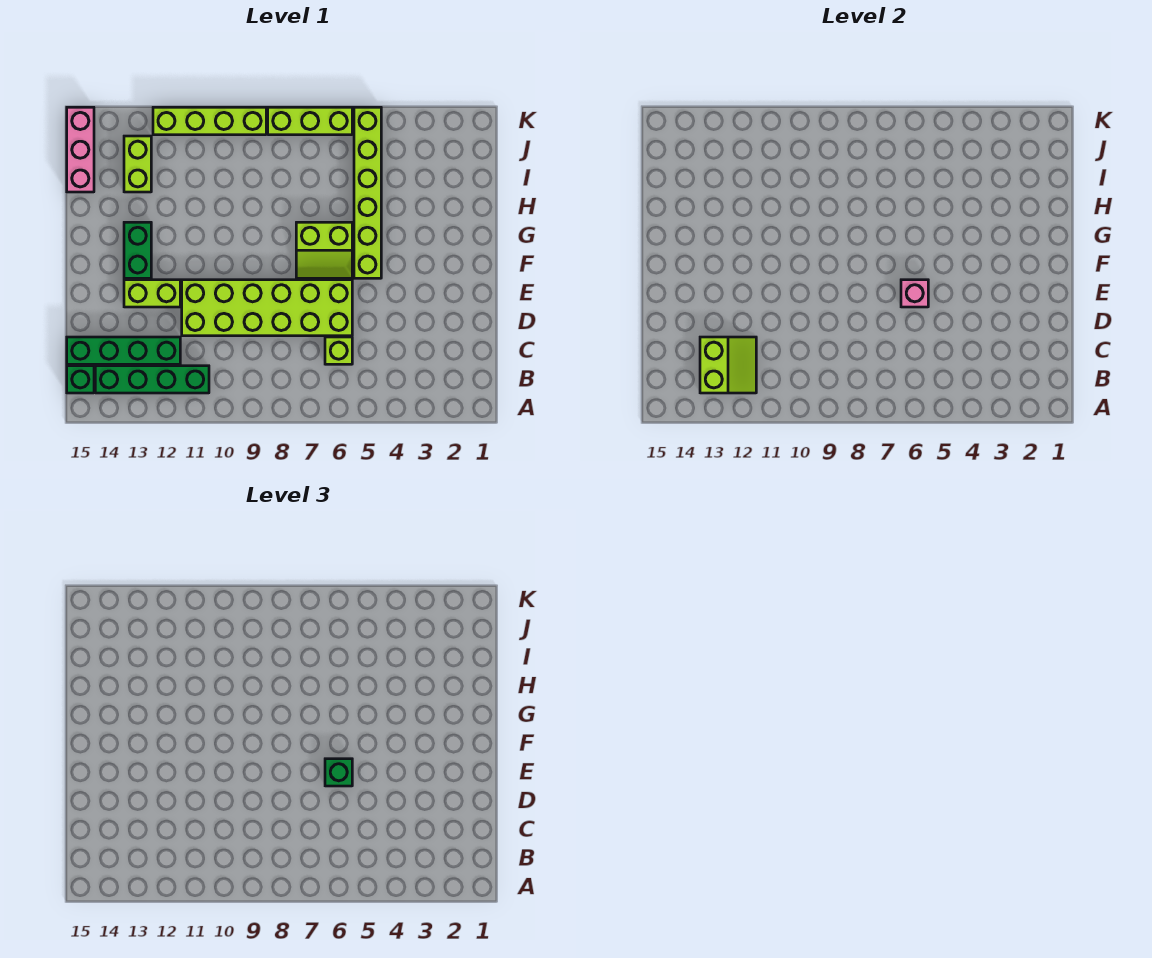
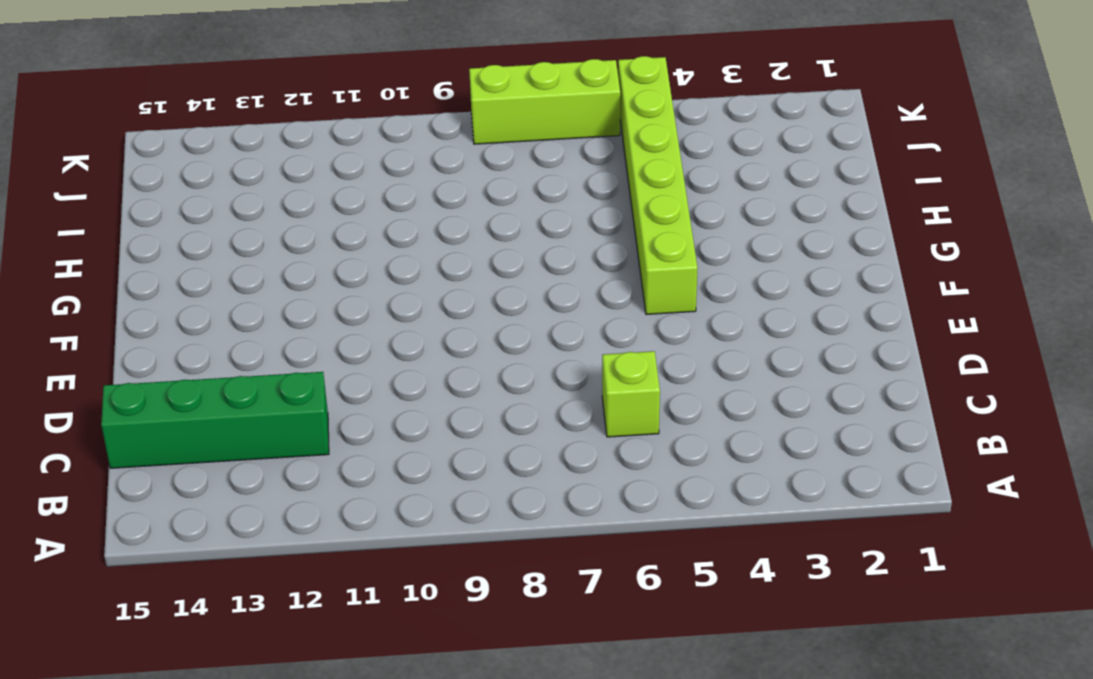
none -> green brick B11:B14 level 1
none -> green brick B15 level 1
none -> lime brick D6:E11 level 1

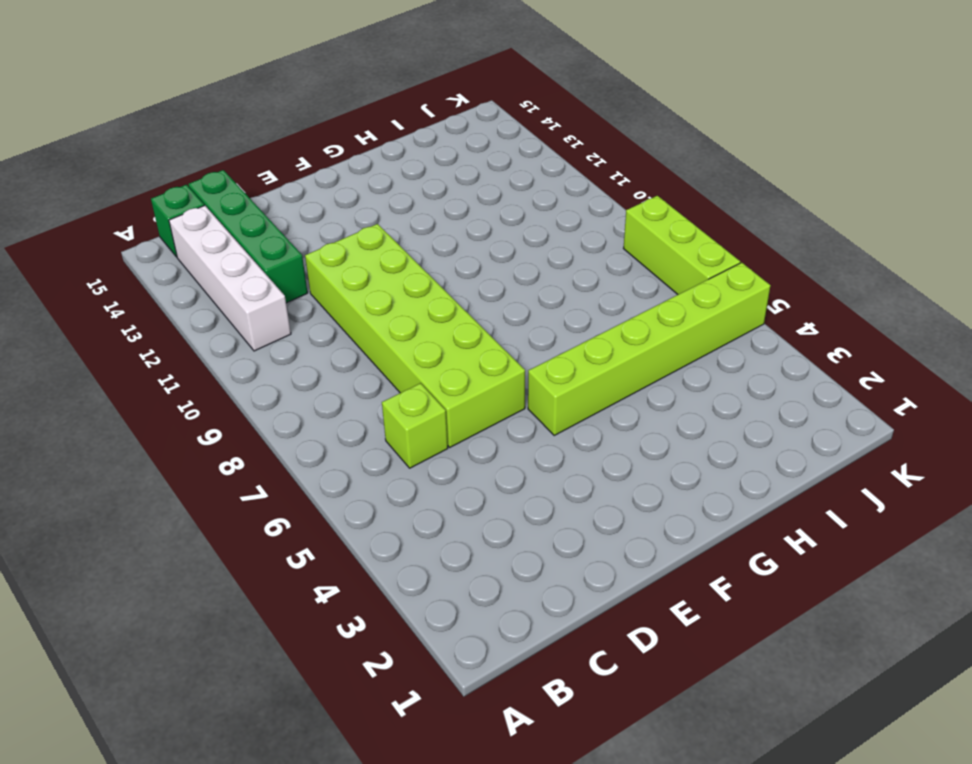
white brick B11:B14 level 1 -> green brick B11:B14 level 1
none -> lime brick E12:E13 level 1
none -> lime slope F6:G7 level 1 top G
none -> green brick F13:G13 level 1

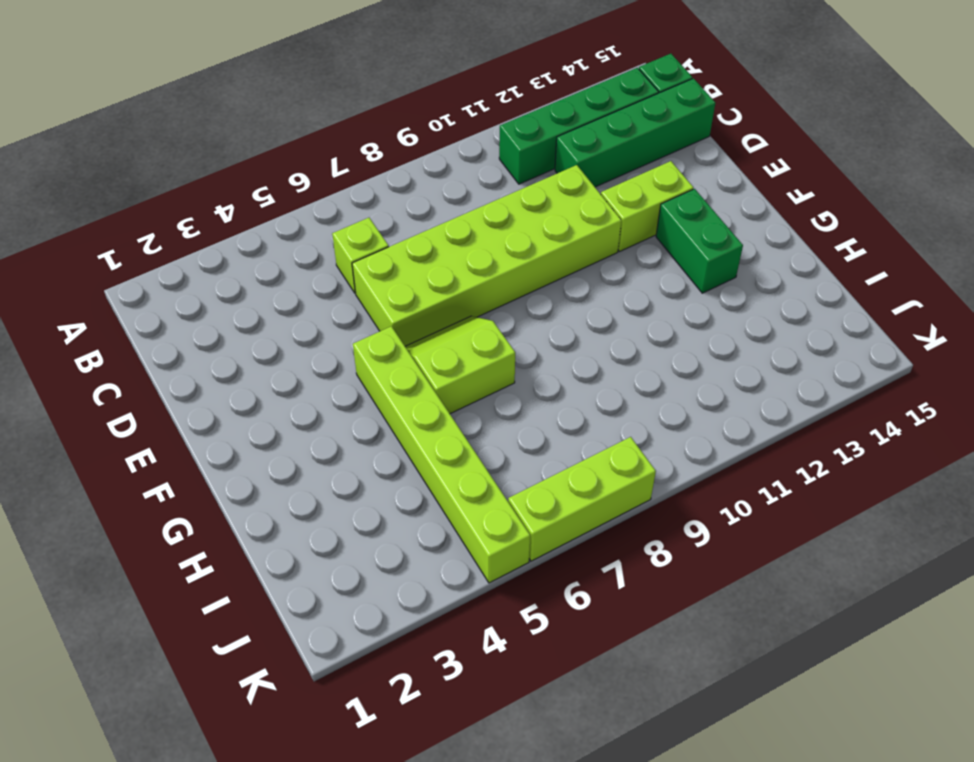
none -> lime brick I13:J13 level 1
none -> pink brick I15:K15 level 1
none -> lime brick K9:K12 level 1

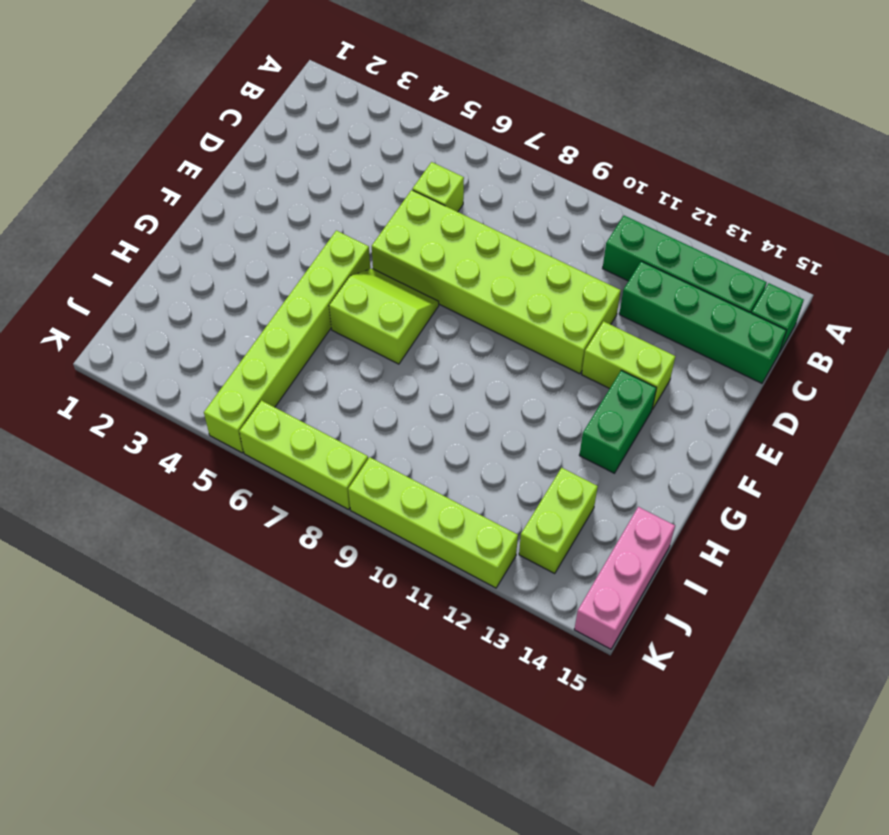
none -> lime slope B12:C13 level 2 top 13
none -> pink brick E6 level 2
none -> green brick E6 level 3

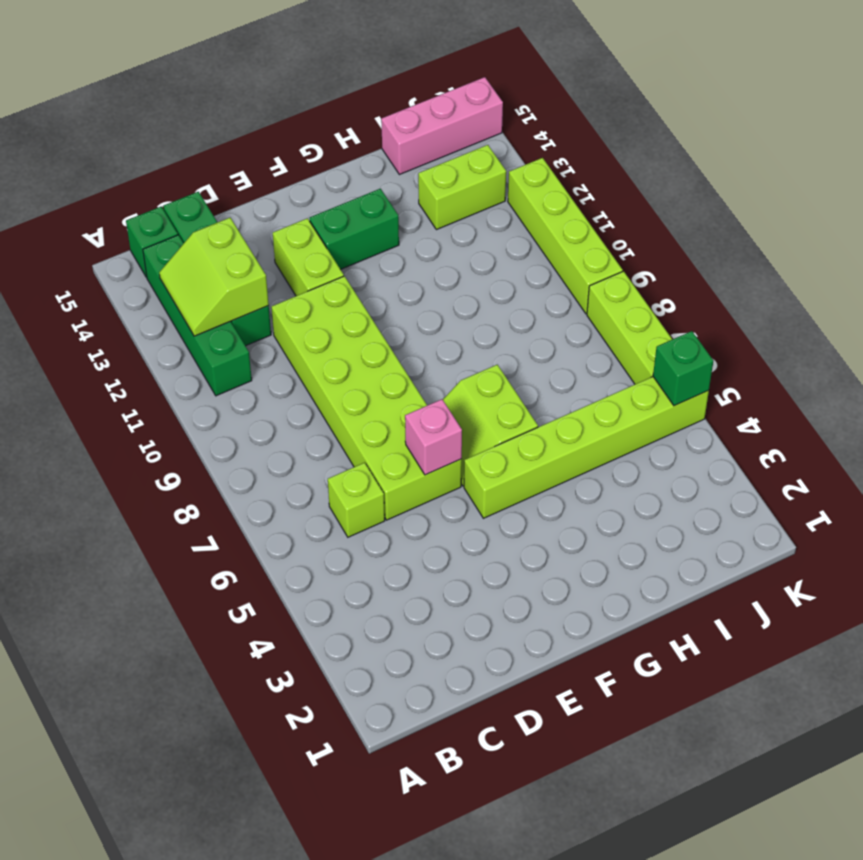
lime slope B12:C13 level 2 top C -> lime slope B12:C13 level 2 top 13
green brick K5 level 2 -> green brick E6 level 3

